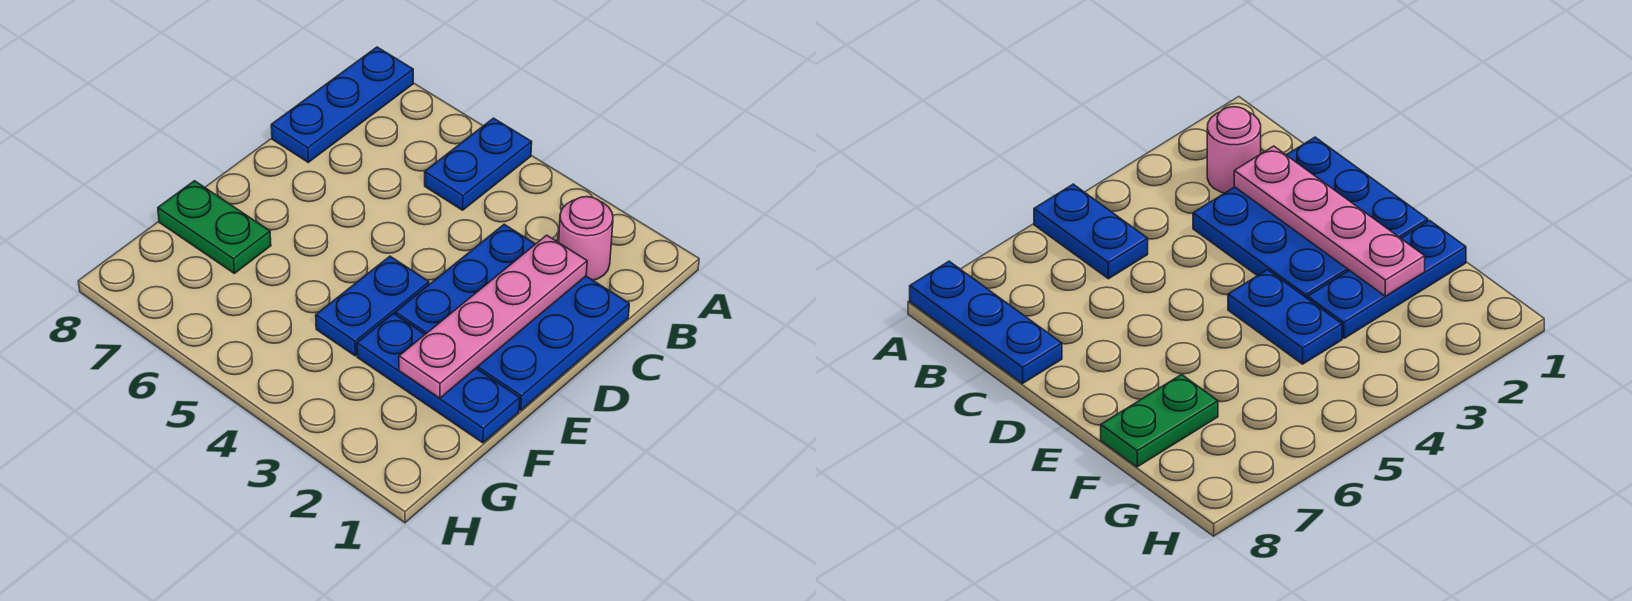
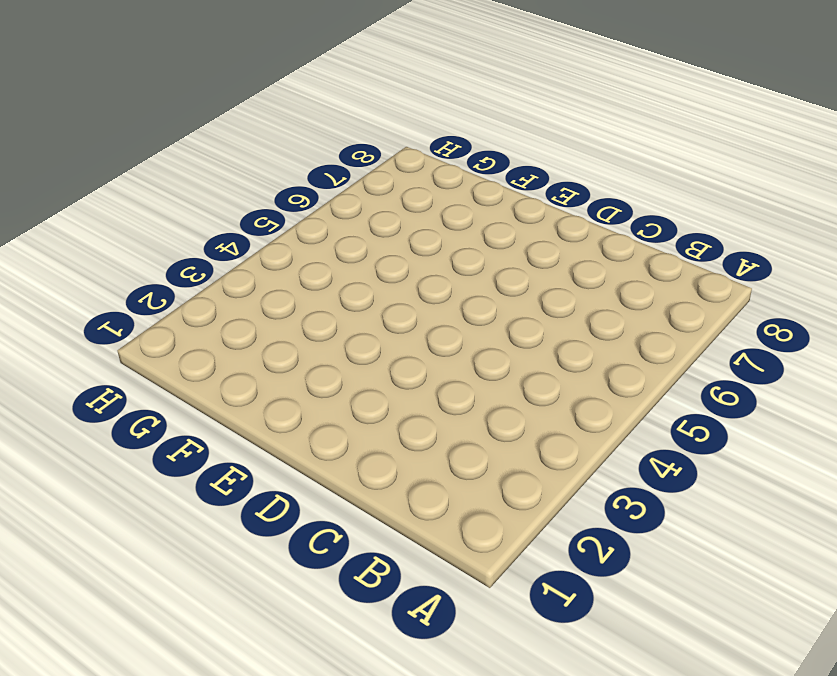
none -> blue plate A5:B5 level 1
none -> blue plate A8:C8 level 1

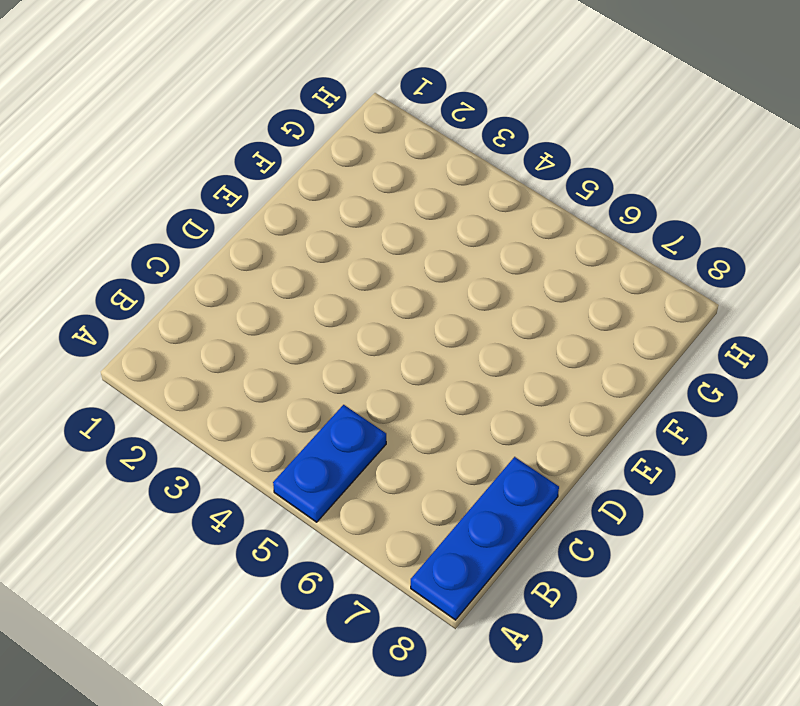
none -> pink round brick B2 level 1
none -> blue plate C1:E3 level 1

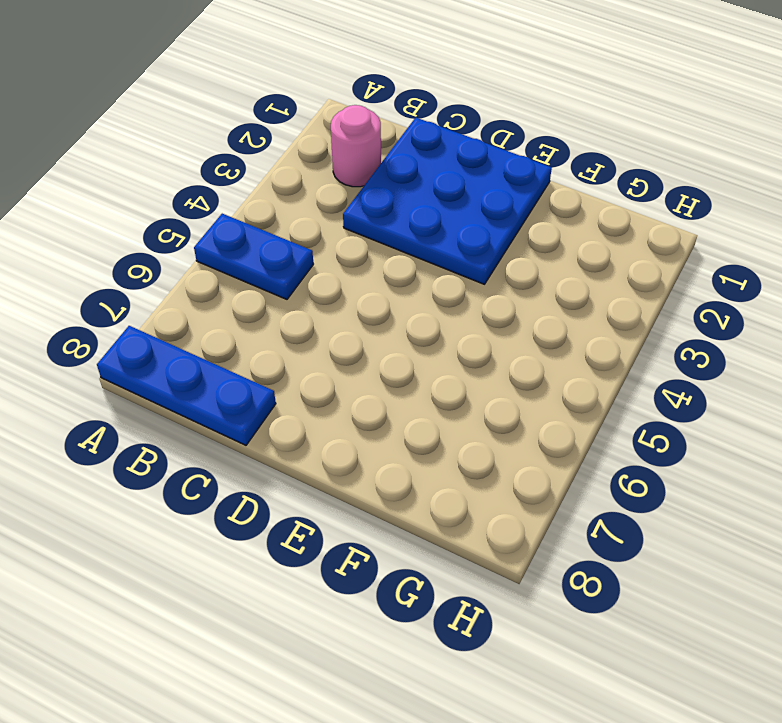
none -> blue plate E4:F4 level 1
none -> blue plate F1:F3 level 1

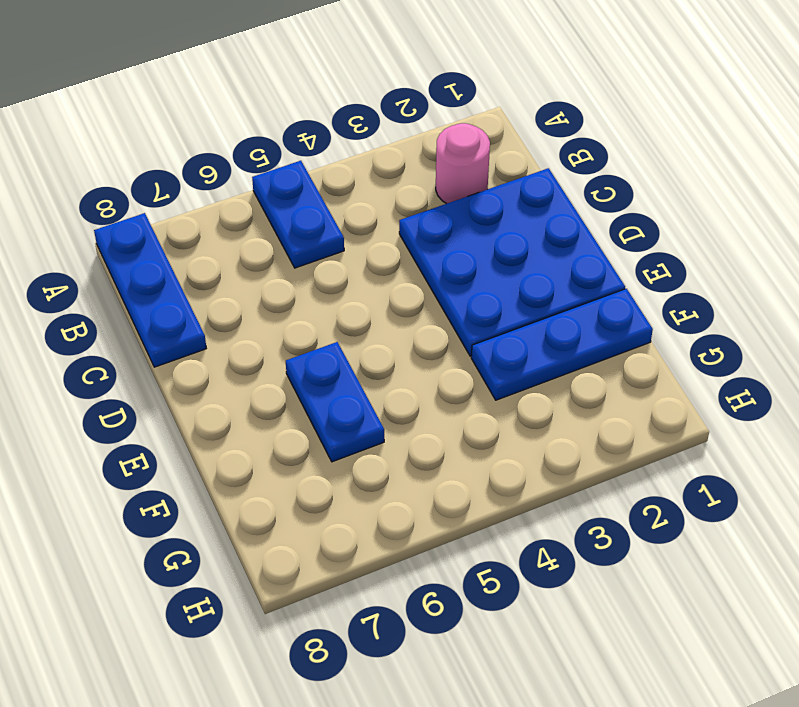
blue plate E6:F6 level 1 -> blue plate E4:F4 level 1
none -> green plate F7:F8 level 1
none -> pink plate C2:F2 level 2

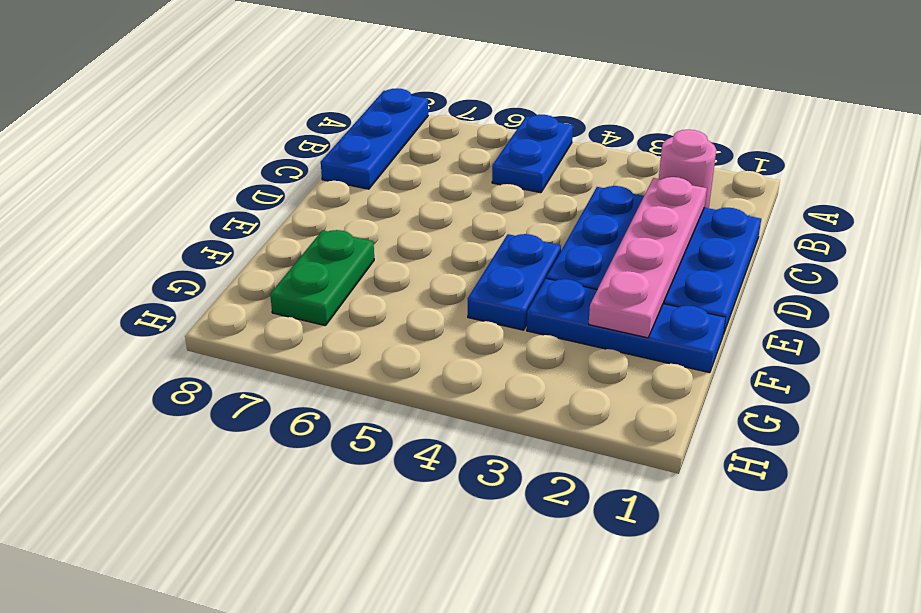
green plate F7:G7 level 1 -> green plate F7:F8 level 1

